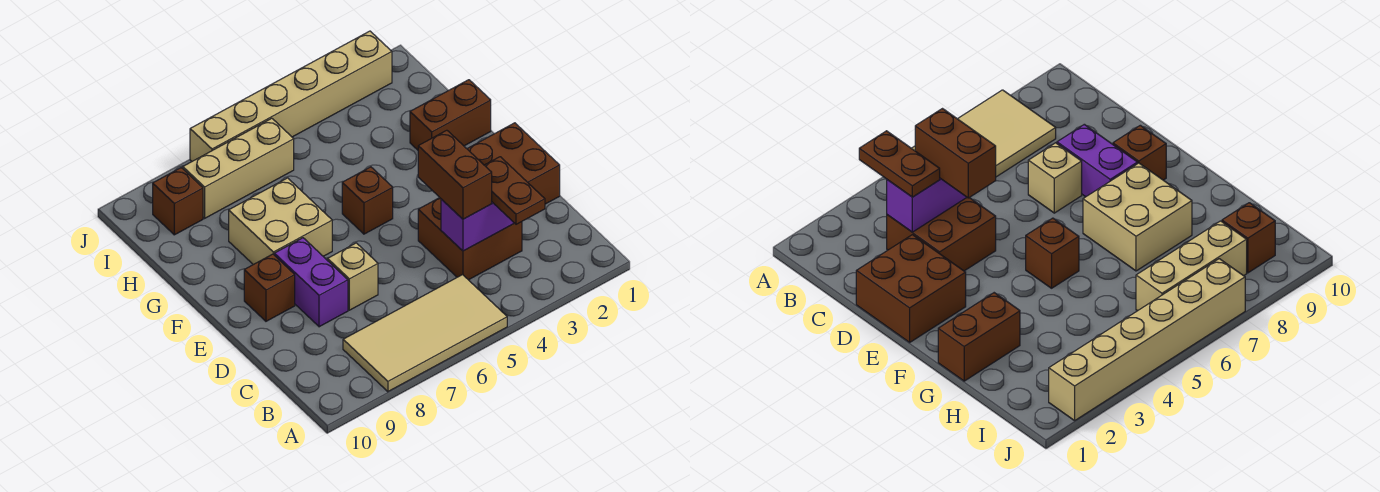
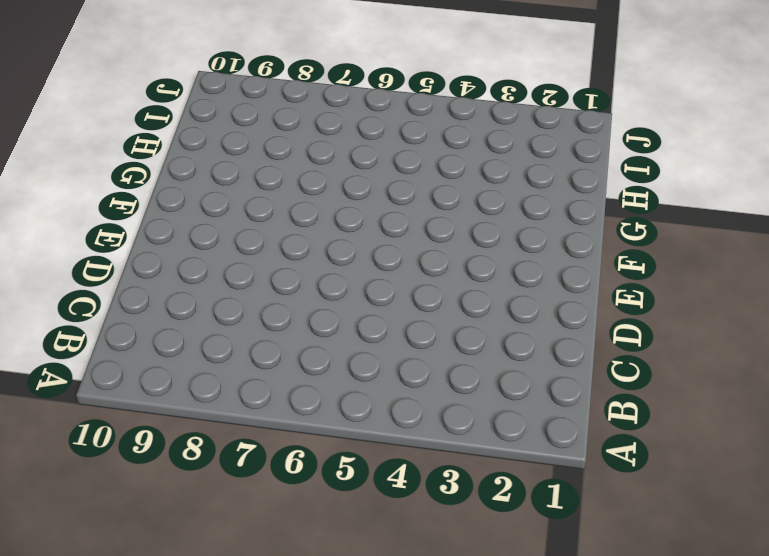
none -> tan tile A5:B8 level 1
none -> brown brick C3:D4 level 1
none -> brown brick D1:E2 level 1

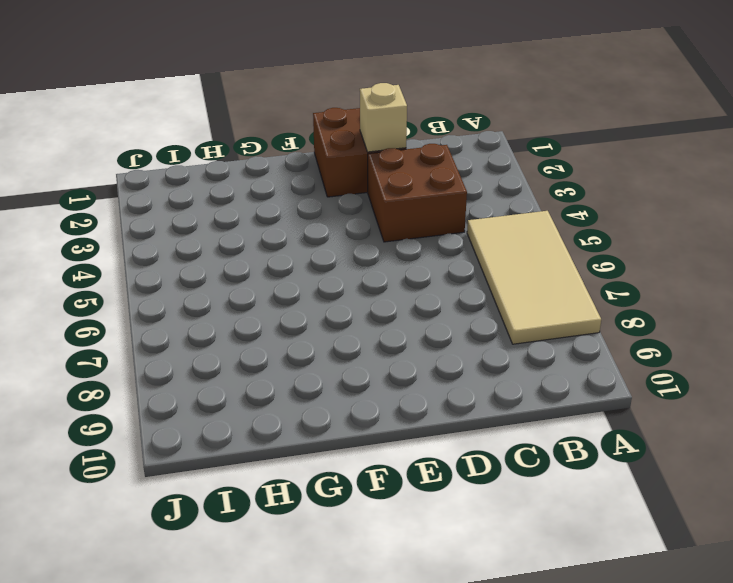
tan brick D2 level 2 -> tan brick D7 level 1
none -> purple brick D8:E8 level 1
none -> brown brick E9 level 1
none -> brown brick F5 level 1

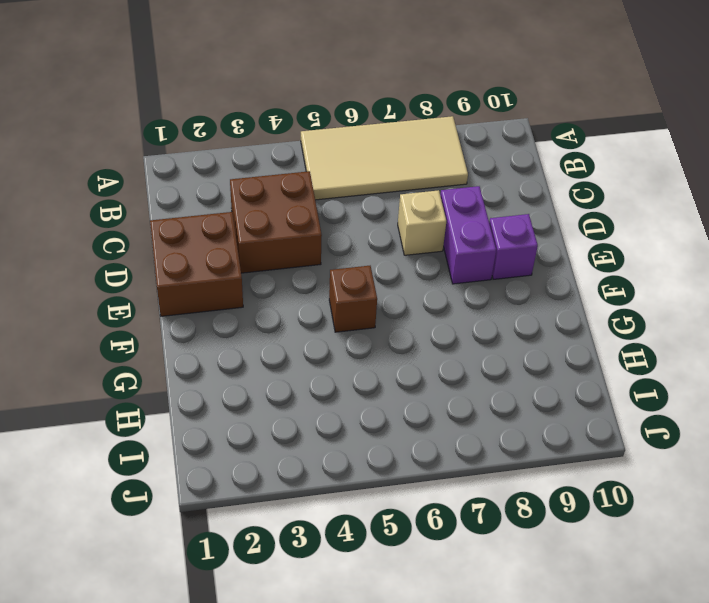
purple brick E9 level 1 -> brown brick E9 level 1
none -> tan brick F7:G8 level 1
none -> brown brick G1:G2 level 1
none -> tan brick I6:I8 level 1

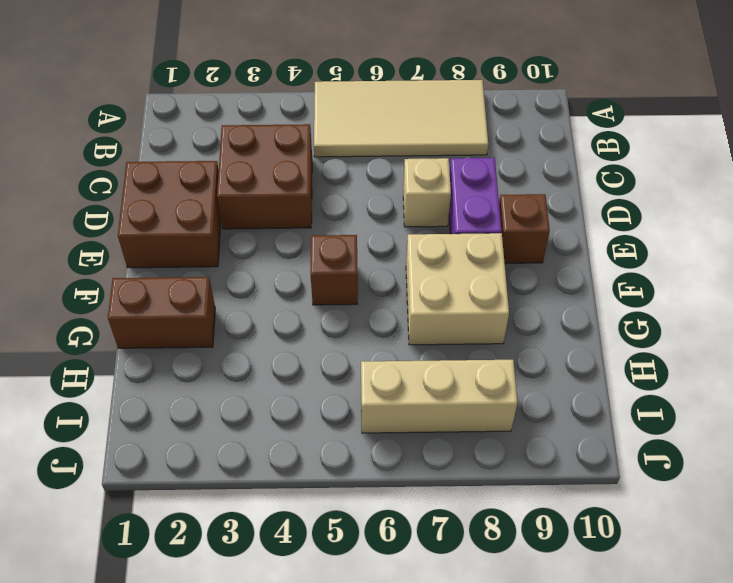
none -> brown brick I9 level 1
none -> tan brick J2:J7 level 1
none -> purple brick C3:C4 level 2

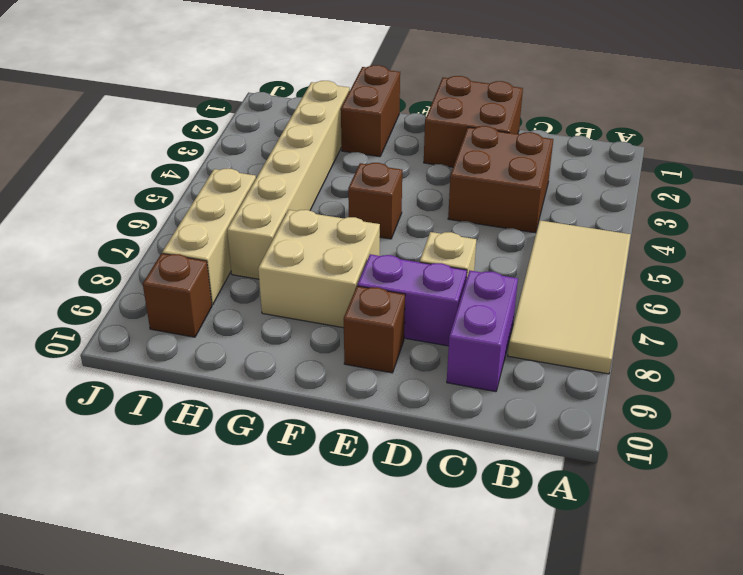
purple brick C8:C9 level 1 -> purple brick C3:C4 level 2
tan brick H2:H7 level 1 -> tan brick J2:J7 level 1
none -> brown plate B3:C3 level 3
none -> brown brick C4:D4 level 3

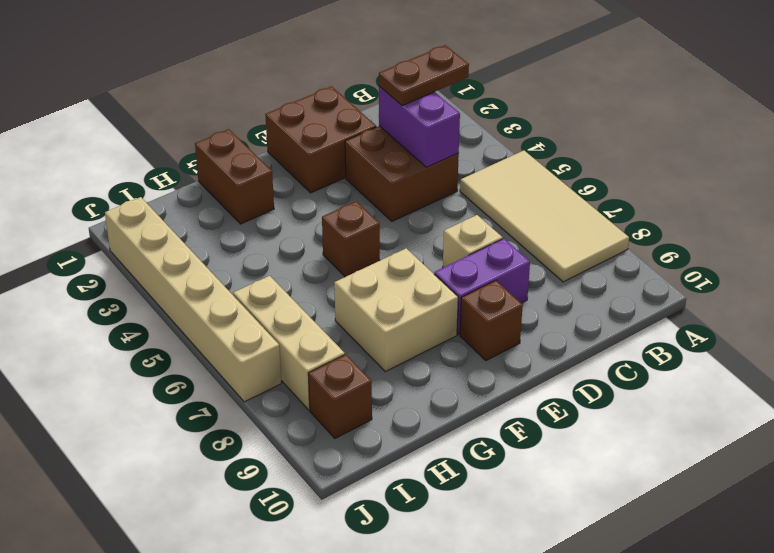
none -> brown brick C4:D4 level 3

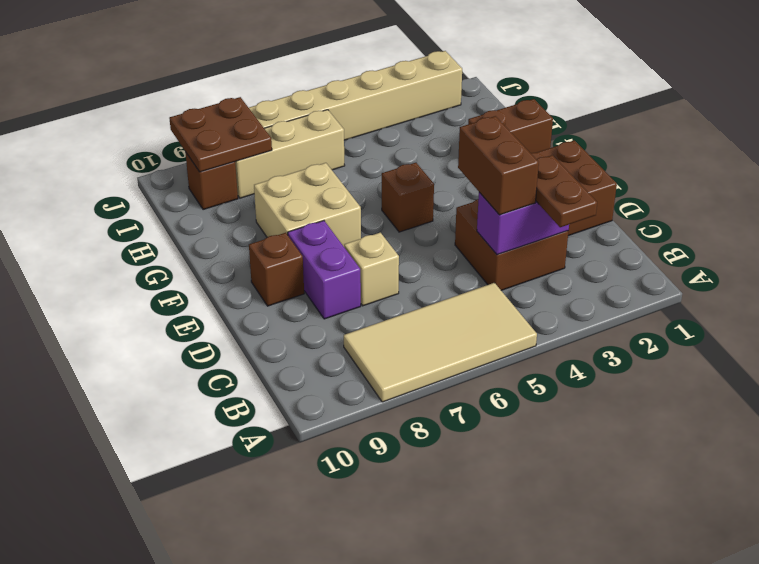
brown plate I8:J9 level 2 -> none

